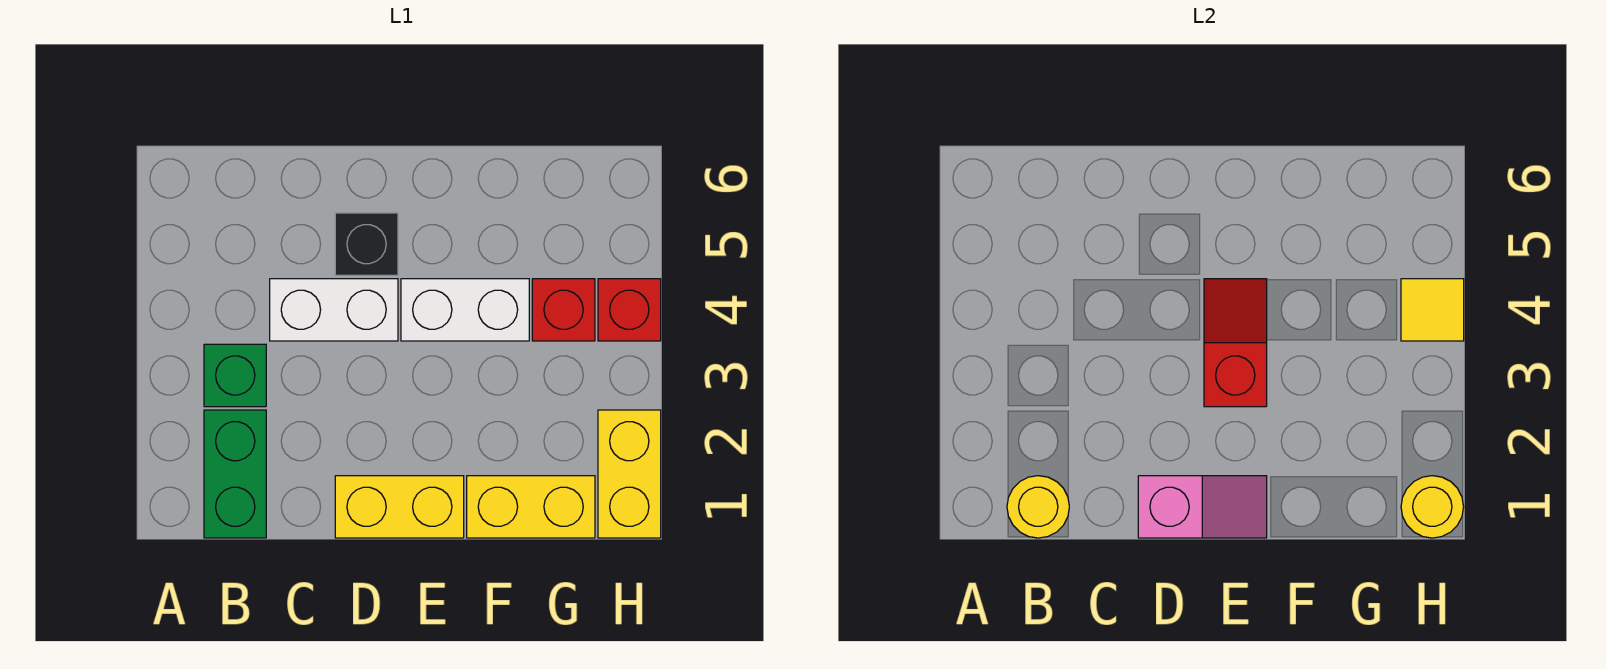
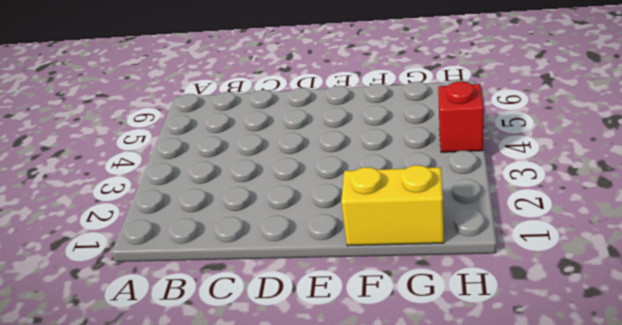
none -> green brick B1:B2 level 1
none -> green brick B3 level 1
none -> white brick C4:D4 level 1

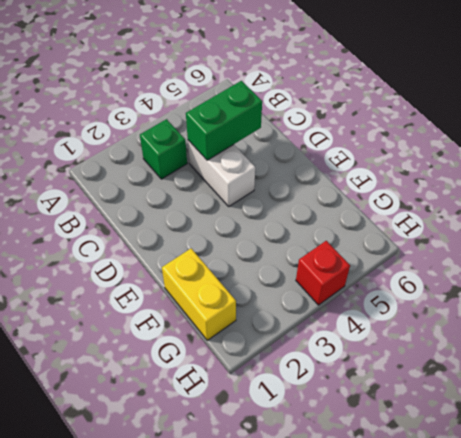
green brick C4:C5 level 2 -> green brick B1:B2 level 1
none -> yellow brick D1:E1 level 1
none -> black brick D5 level 1
none -> white brick E4:F4 level 1

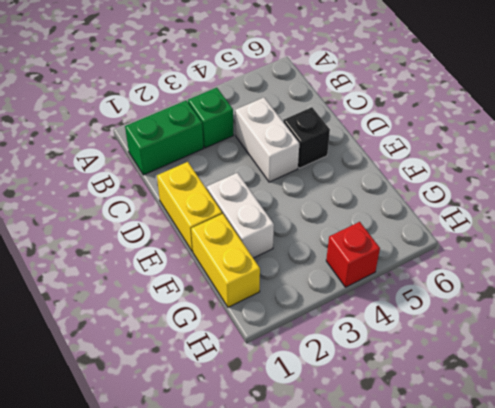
white brick E2:F2 level 1 -> white brick E4:F4 level 1
none -> red brick G4 level 1
none -> yellow brick H1:H2 level 1
none -> yellow round brick B1 level 2

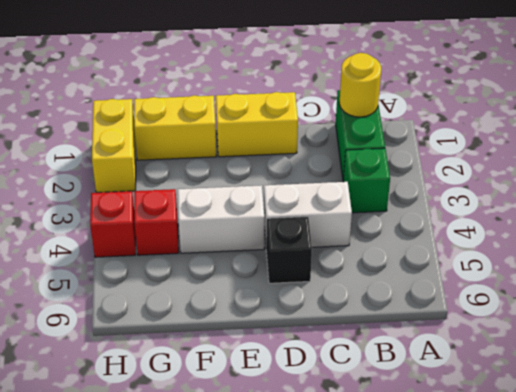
none -> pink slope D1:E1 level 2 top D
none -> red slope E3:E4 level 2 top 3
none -> yellow round brick H1 level 2

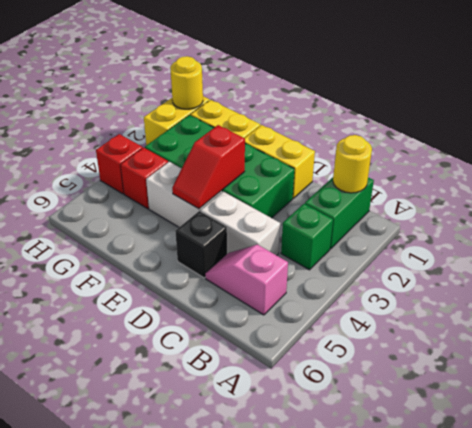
pink slope B5:C5 level 1 top B -> pink slope D1:E1 level 2 top D
green brick D2:G3 level 1 -> none
none -> yellow tile H4 level 2

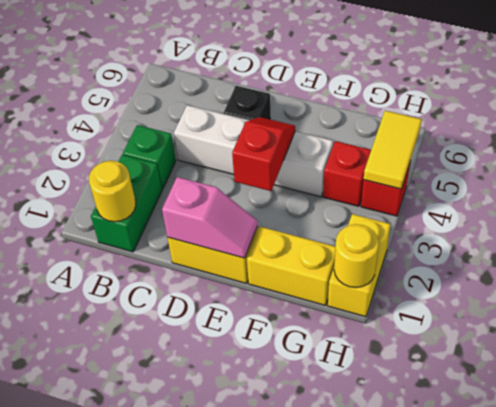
yellow tile H4:H5 level 2 -> yellow tile H4 level 2

